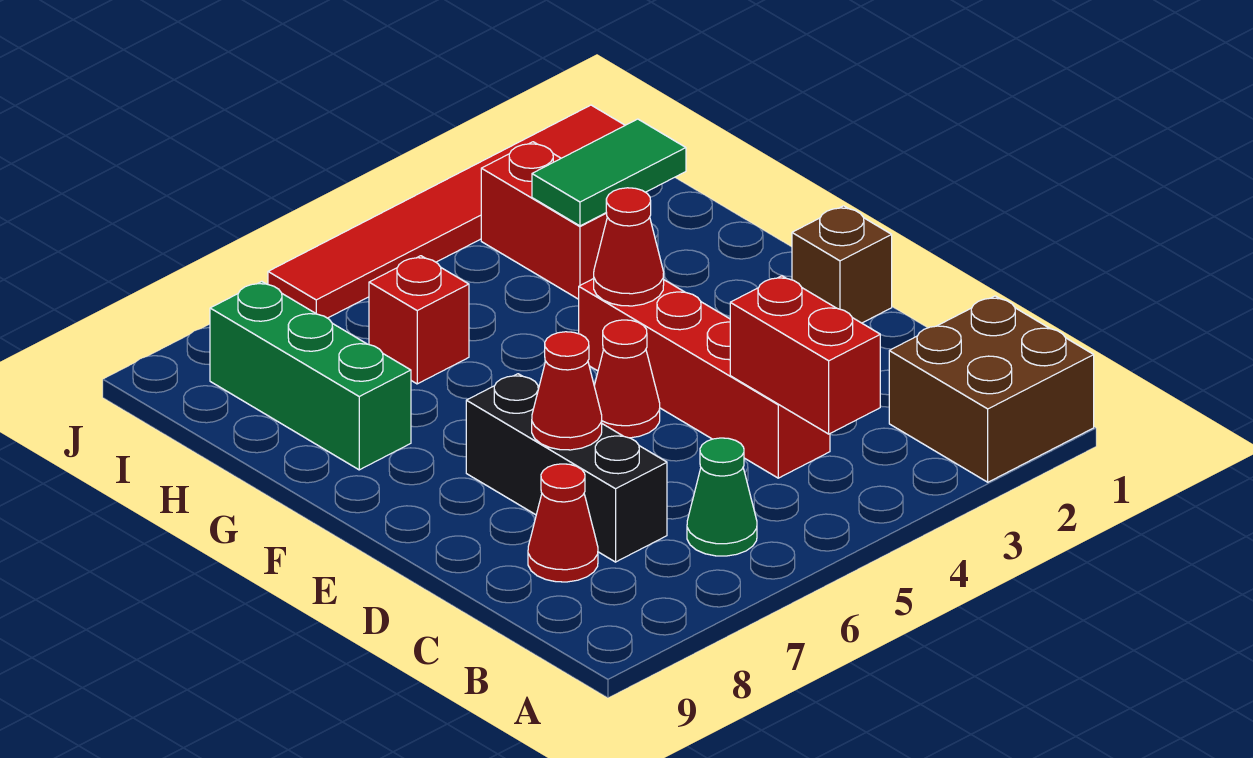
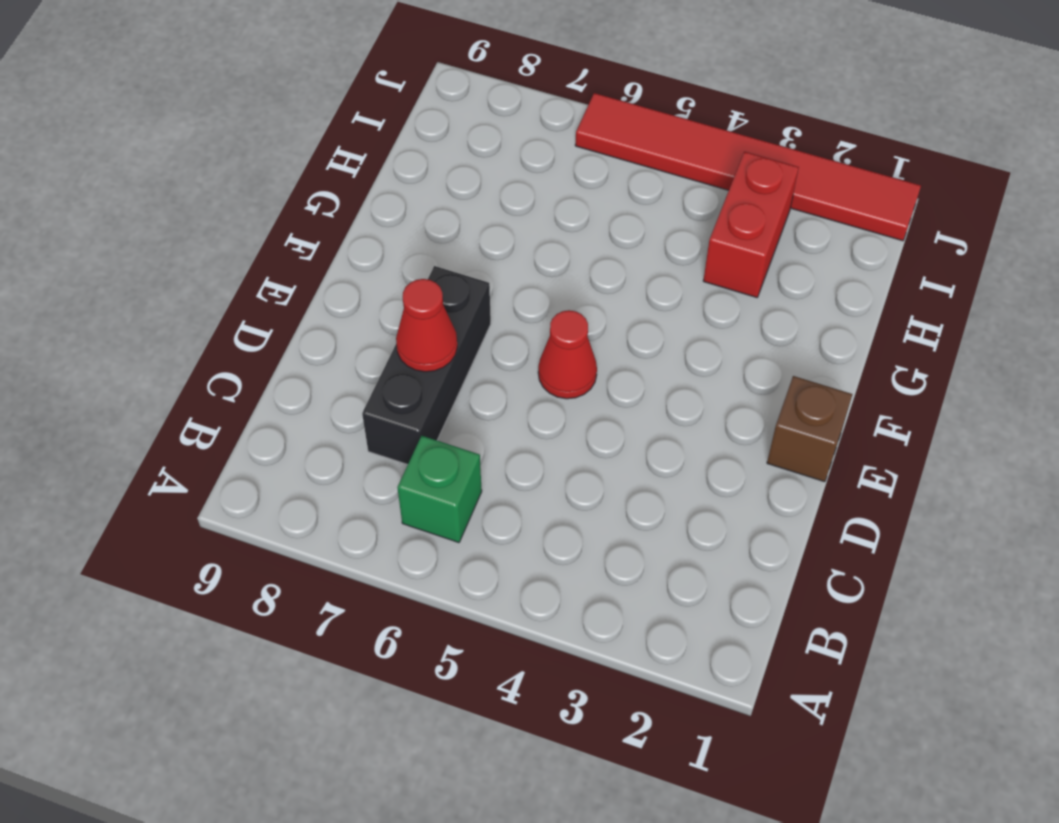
green brick B6 level 1 -> green cone B6 level 1
none -> brown brick A1:B2 level 1
none -> red brick C4:F4 level 1
none -> red cone C8 level 1

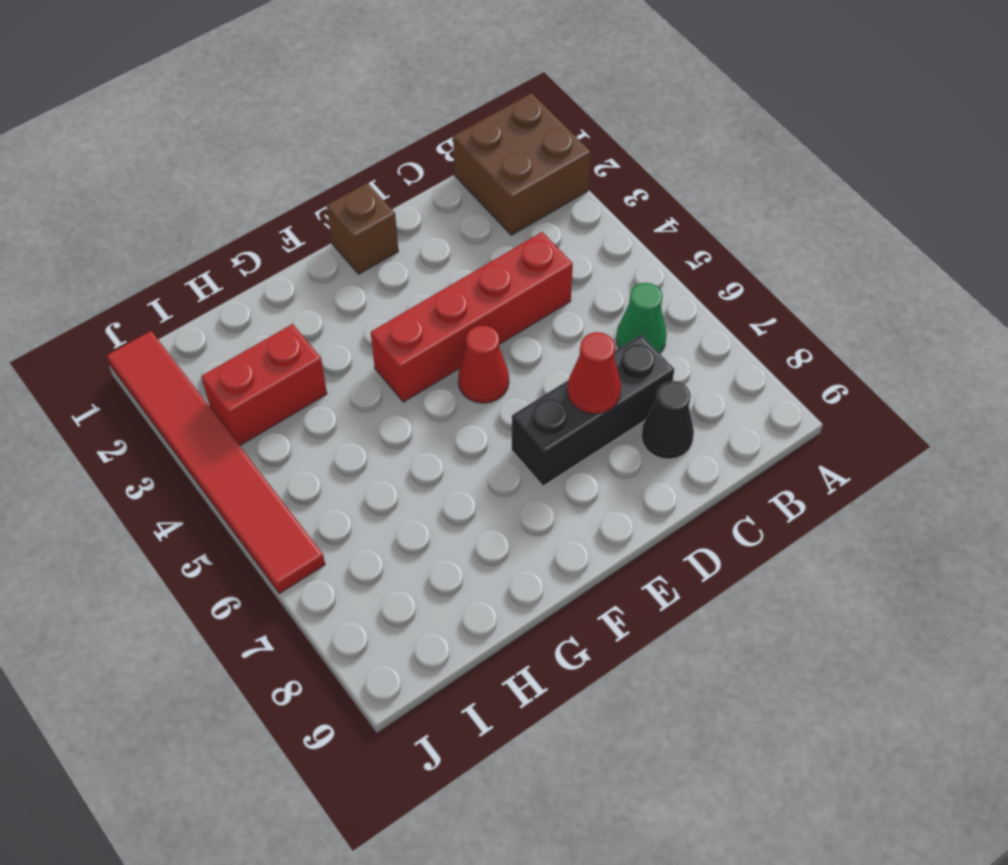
black cone C8 level 1 -> red cone C8 level 1
none -> green brick G8:I8 level 1
none -> red brick H6 level 1
none -> red brick B4:C4 level 2

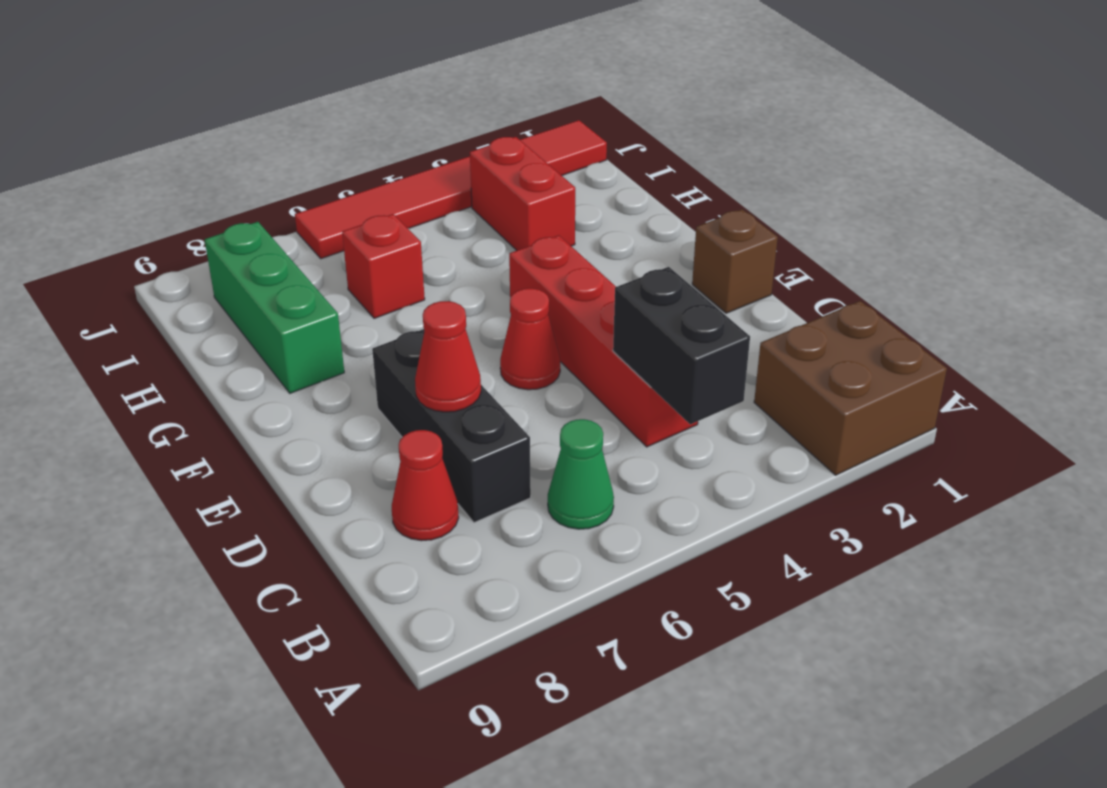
black brick B4:C4 level 2 -> red brick B4:C4 level 2
none -> red cone F4 level 2
none -> green tile H2:H3 level 2

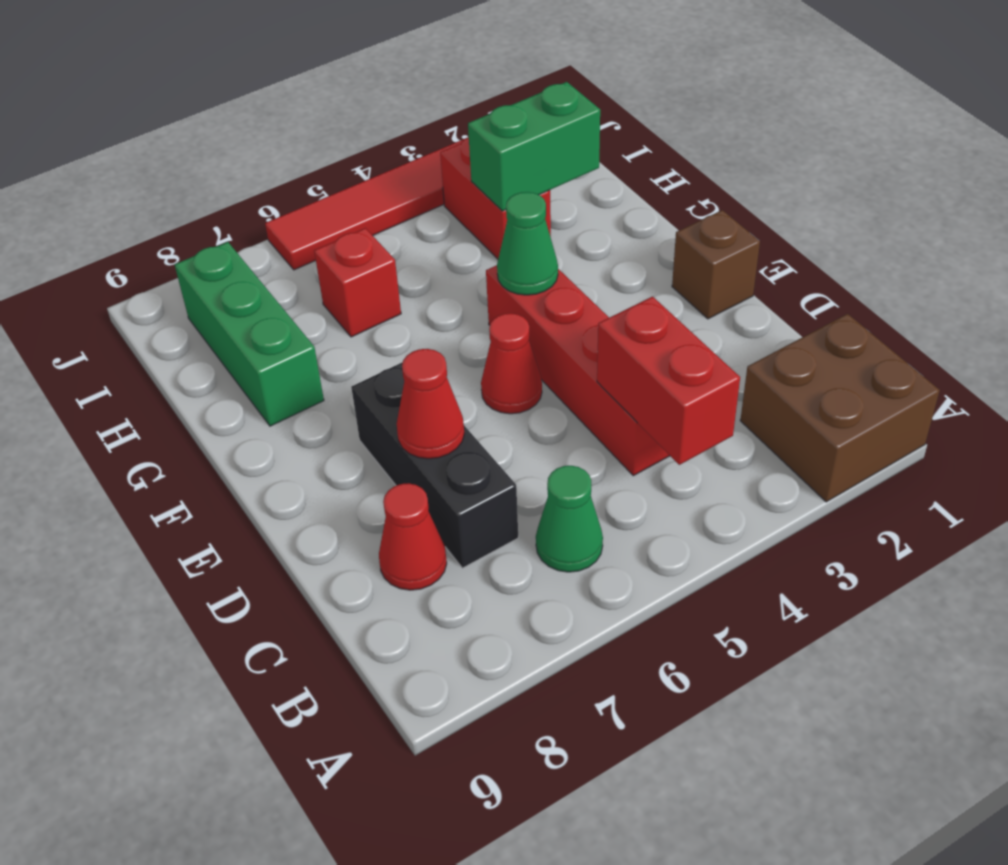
green cone F4 level 2 -> red cone F4 level 2
green brick H2:H3 level 2 -> green tile H2:H3 level 2

